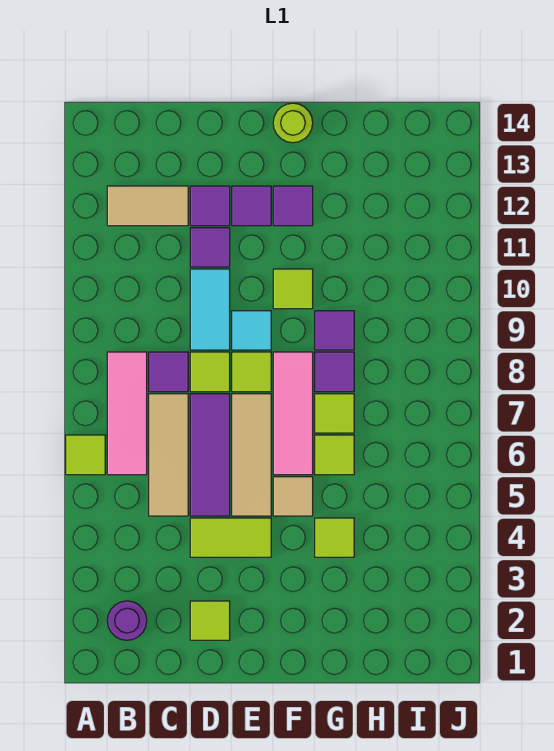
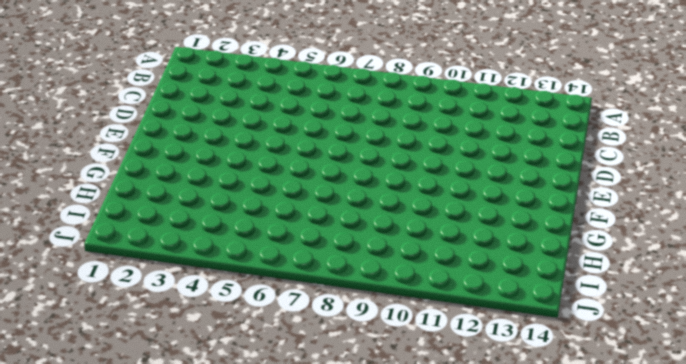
none -> lime tile A6 level 1
none -> purple round brick B2 level 1
none -> pink tile B6:B8 level 1

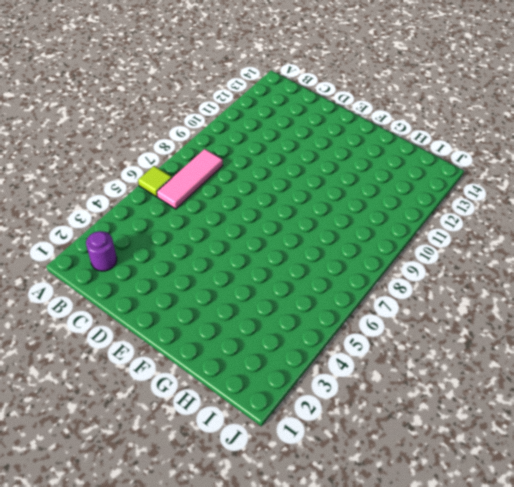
none -> tan tile B12:C12 level 1
none -> tan tile C5:C7 level 1
none -> purple tile C8 level 1

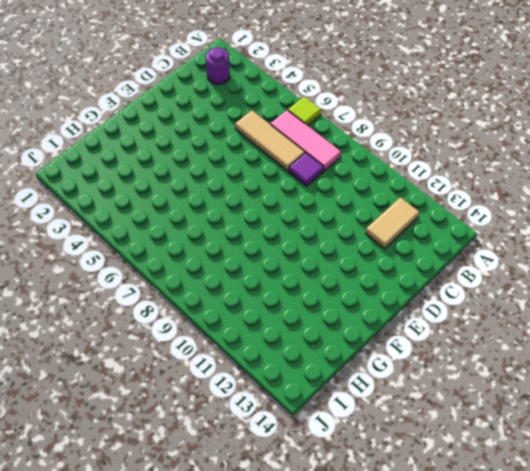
none -> lime tile D2 level 1
none -> lime tile D4:E4 level 1
none -> purple tile D5:D7 level 1

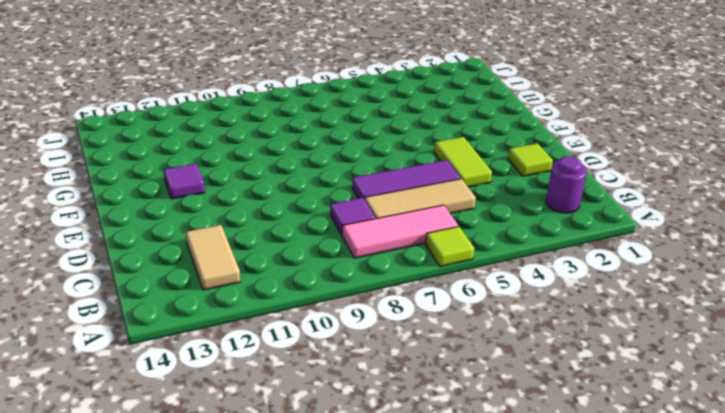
none -> lime tile D8 level 1
none -> cyan tile D9:D10 level 1
none -> purple tile D11 level 1

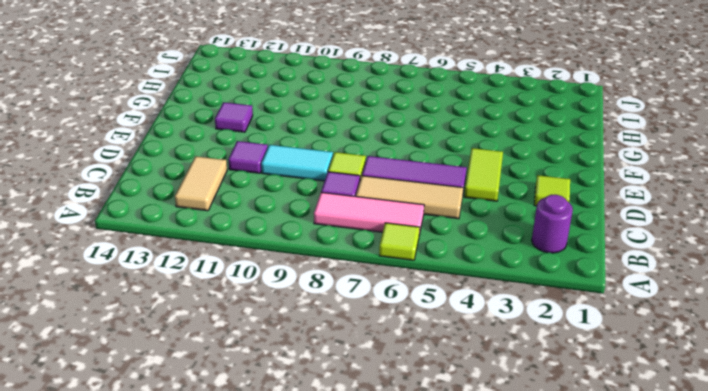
none -> purple tile D12 level 1
none -> tan tile E5:E7 level 1
none -> lime tile E8 level 1

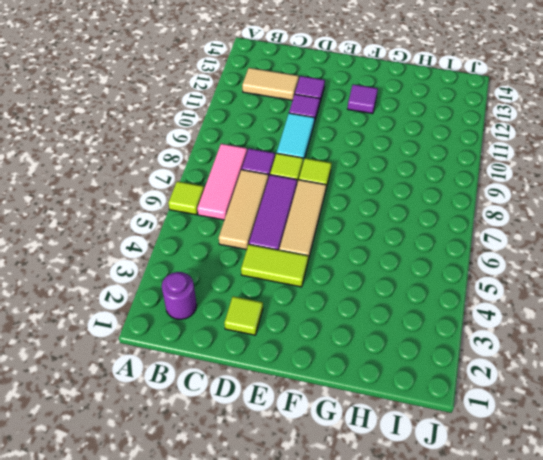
none -> cyan tile E9 level 1
none -> purple tile E12 level 1
none -> tan tile F5 level 1

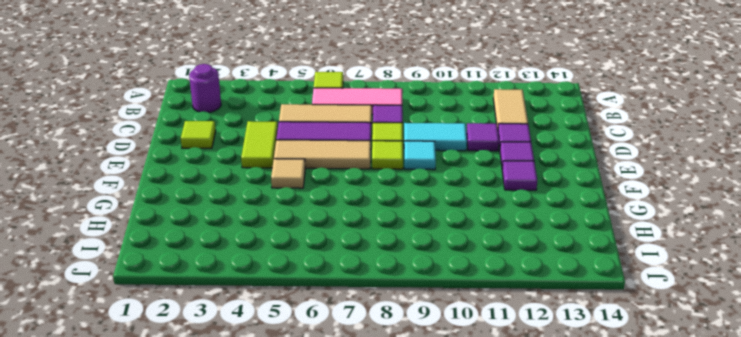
none -> pink tile F6:F8 level 1
none -> lime tile F10 level 1
none -> lime round brick F14 level 1

